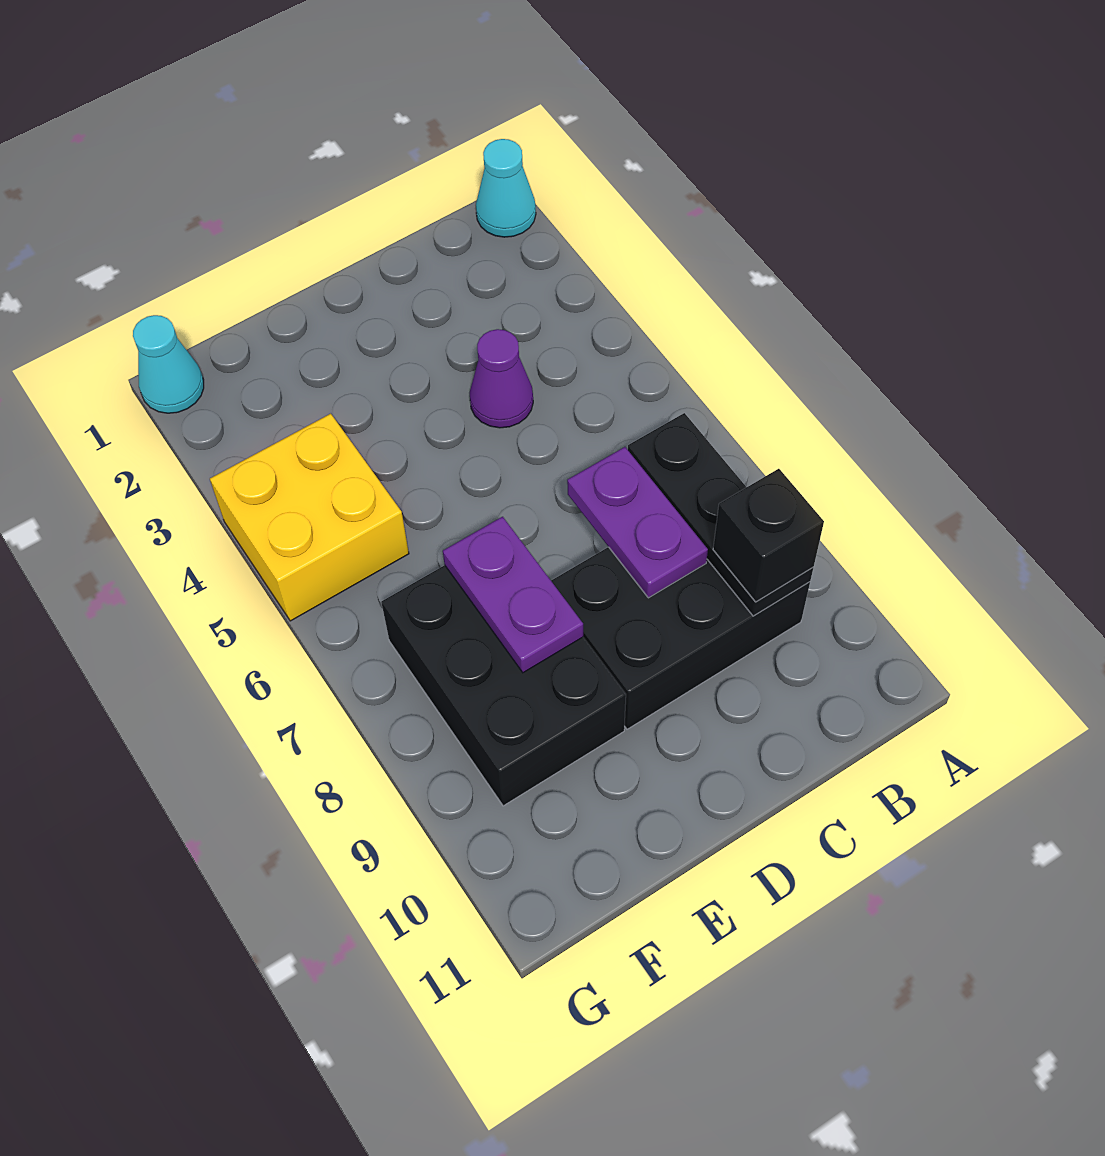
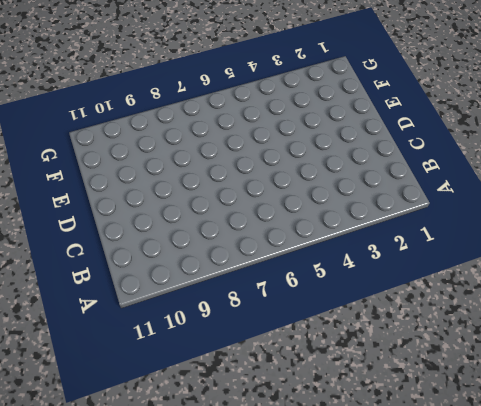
none -> cyan cone A1 level 1
none -> black brick B8:D9 level 1

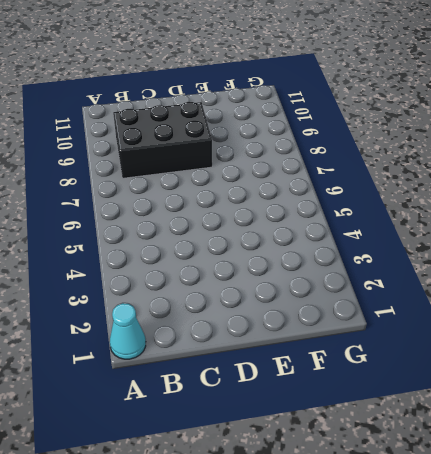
none -> purple cone C4 level 1
none -> black brick E7:F9 level 1

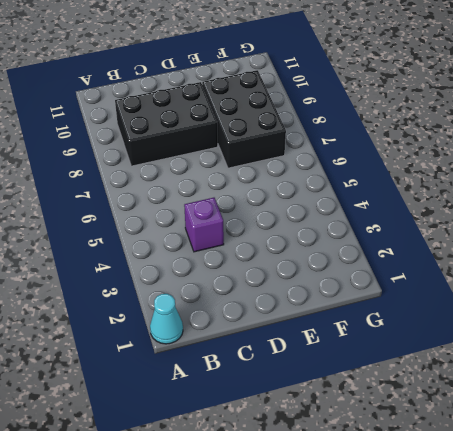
purple brick C4 level 1 -> purple cone C4 level 1
none -> yellow brick F4:G5 level 1
none -> cyan cone G1 level 1

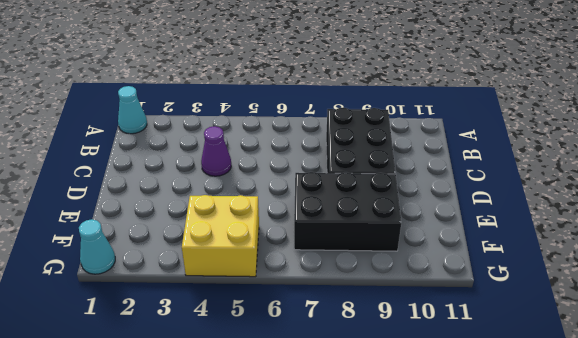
none -> black plate B7:B9 level 2
none -> purple plate C7:C8 level 2

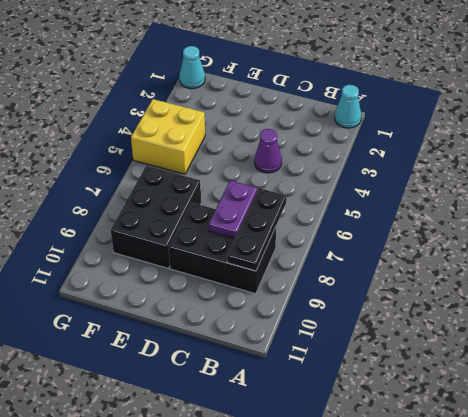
none -> purple plate E7:E8 level 2
none -> black brick B9 level 3

